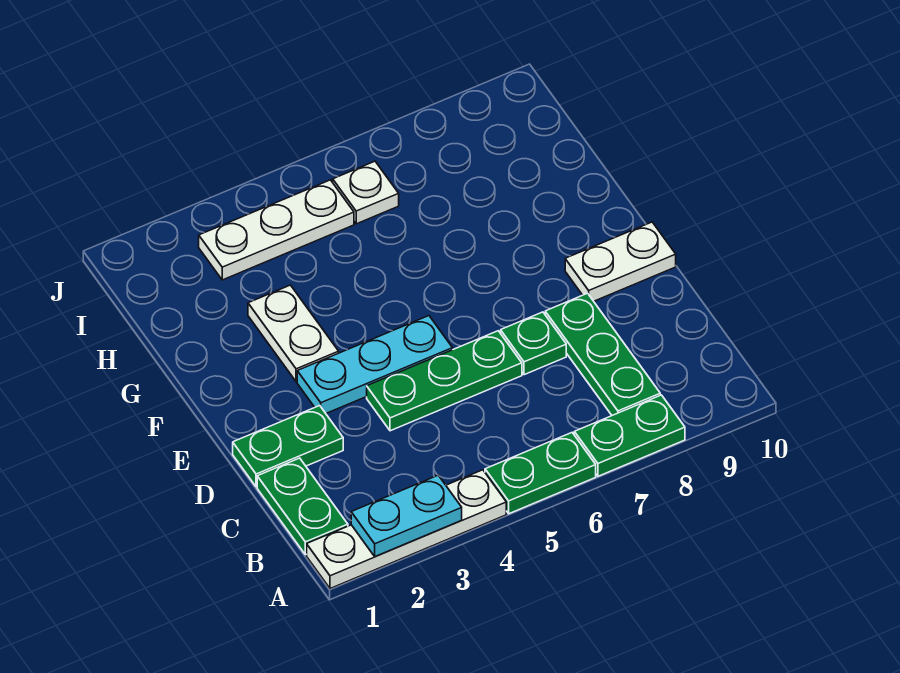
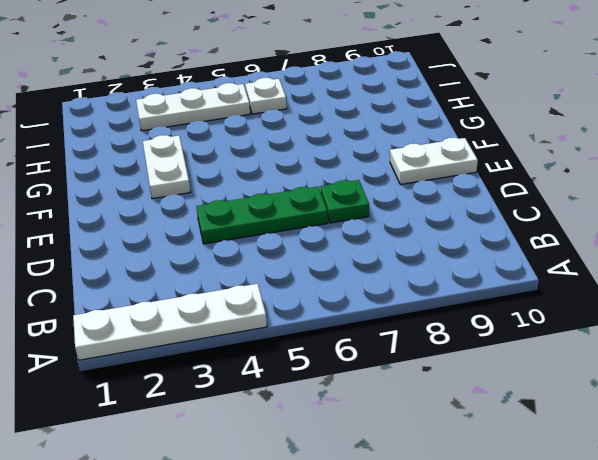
none -> green plate A5:A6 level 1
none -> green plate A7:A8 level 1
none -> green plate B1:C1 level 1

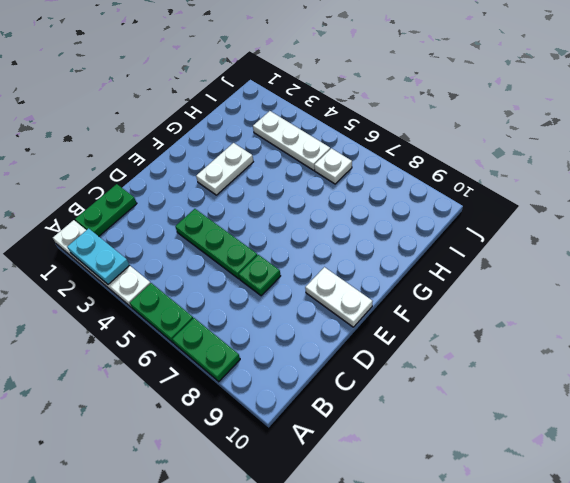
none -> green plate B8:D8 level 1
none -> green plate D1:D2 level 1
none -> cyan plate E3:E5 level 1

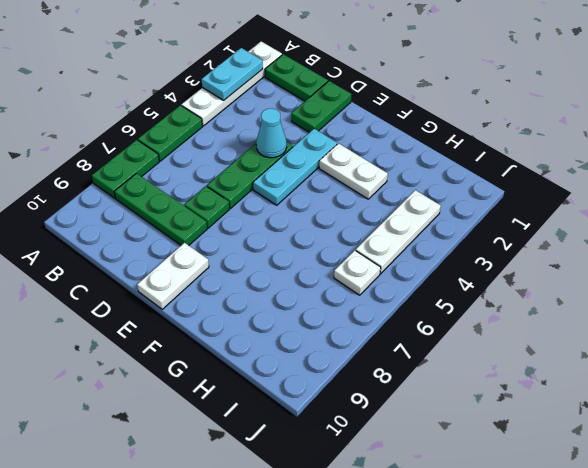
cyan cone D4 level 2 -> none

